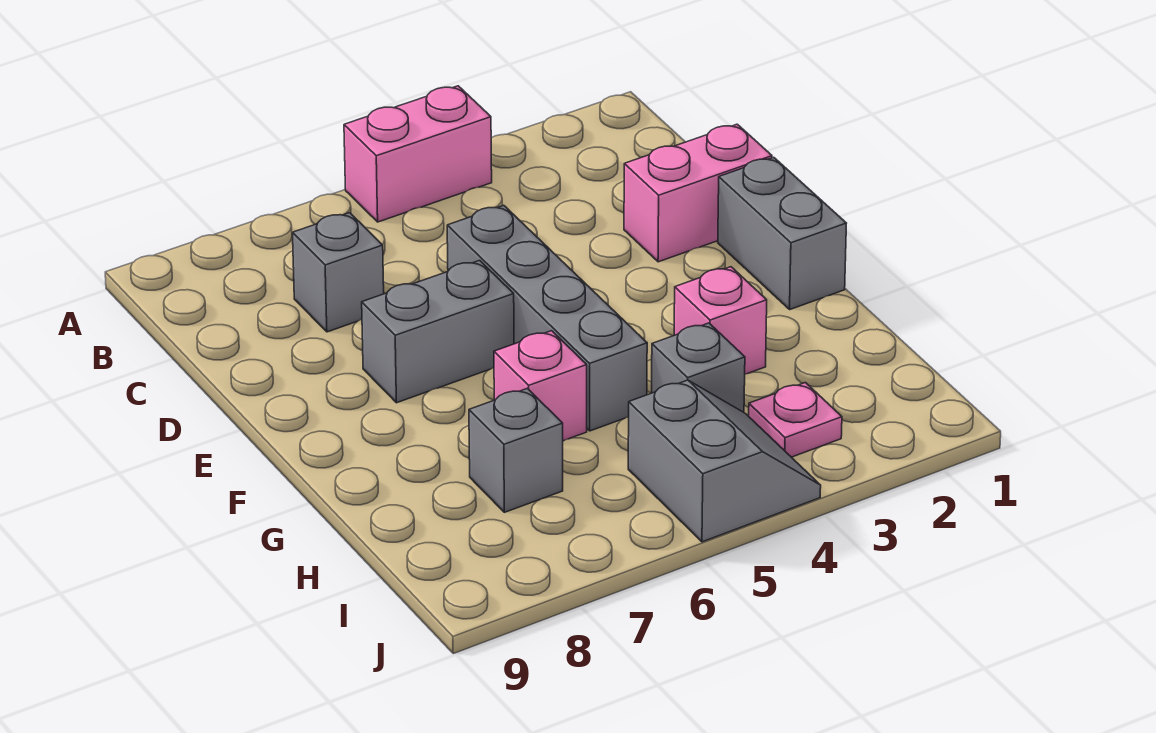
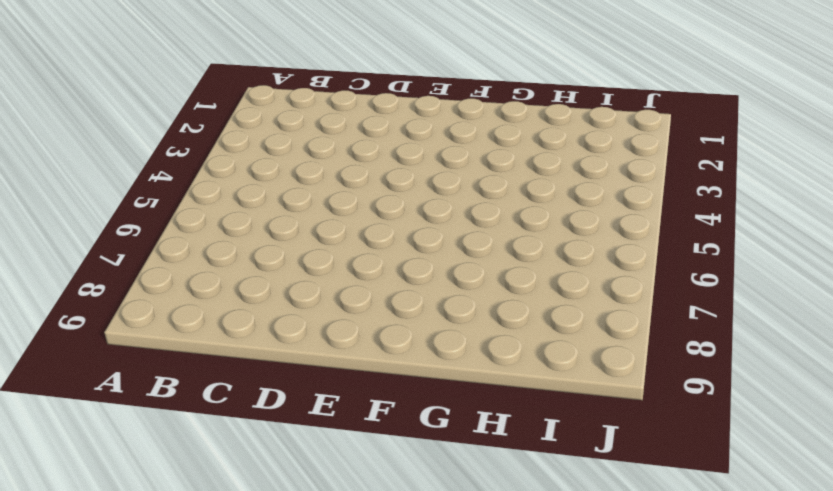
none -> pink brick A4:A5 level 1
none -> grey brick C7 level 1
none -> pink brick D1:D2 level 1

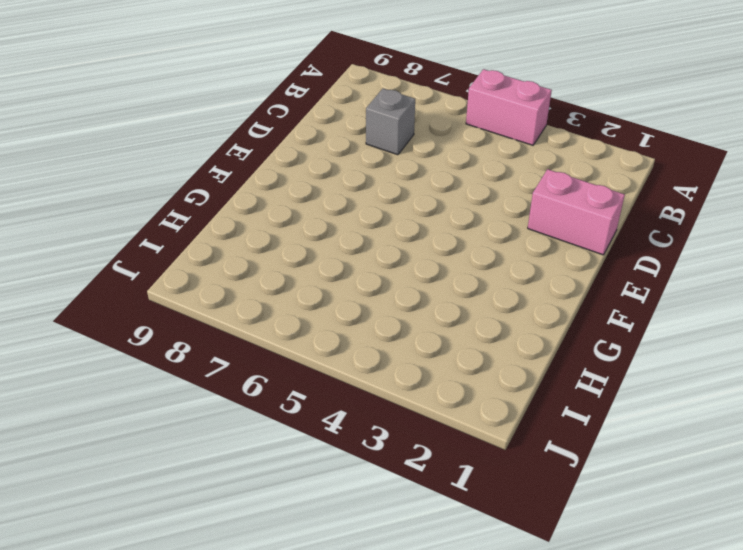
none -> grey brick D5:G5 level 1
none -> grey brick E1:F1 level 1
none -> grey brick E6:E7 level 1

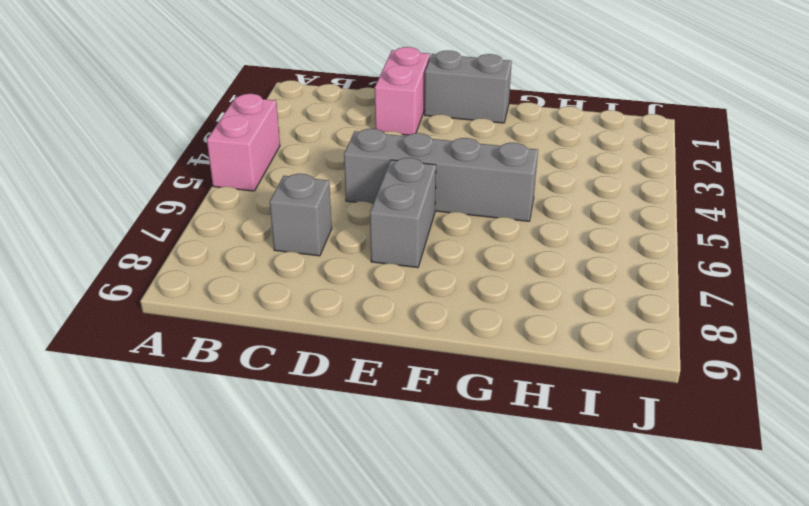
none -> pink brick G3 level 1
none -> pink brick G6 level 1
none -> grey brick H4 level 1

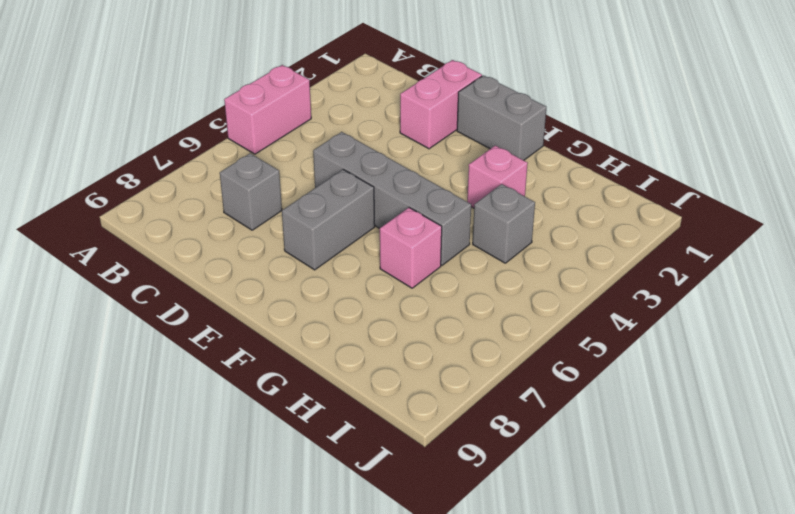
none -> grey brick H7 level 1
none -> pink plate I3 level 1
none -> grey slope I4:J5 level 1 top 5

